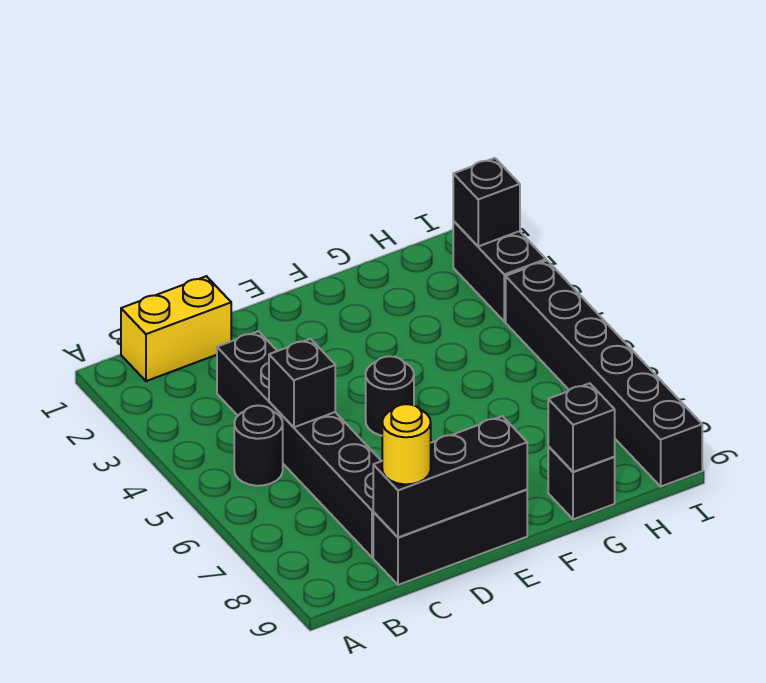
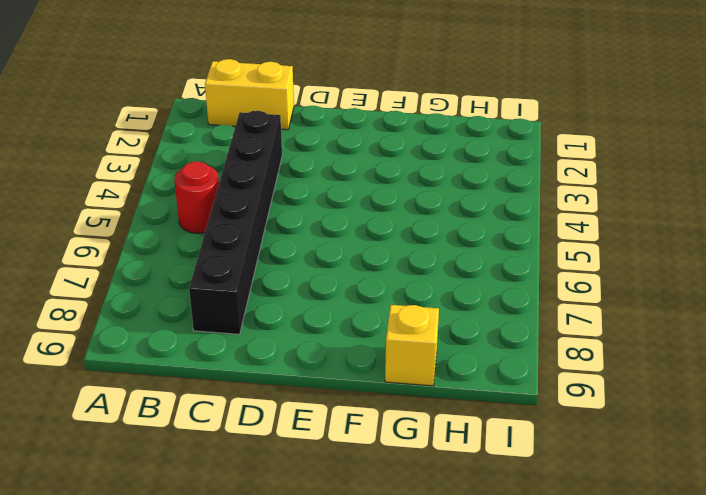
red round brick B5 level 1 -> black round brick B5 level 1
yellow brick G9 level 1 -> black brick G9 level 1
none -> black brick C9:E9 level 1
none -> black round brick E5 level 1
none -> black brick I2:I3 level 1

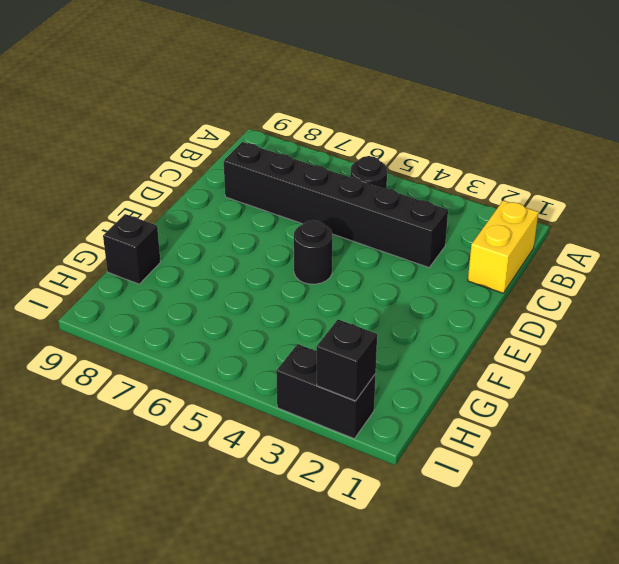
none -> black brick C9:E9 level 1
none -> black brick I4:I9 level 1
none -> black brick C5 level 2

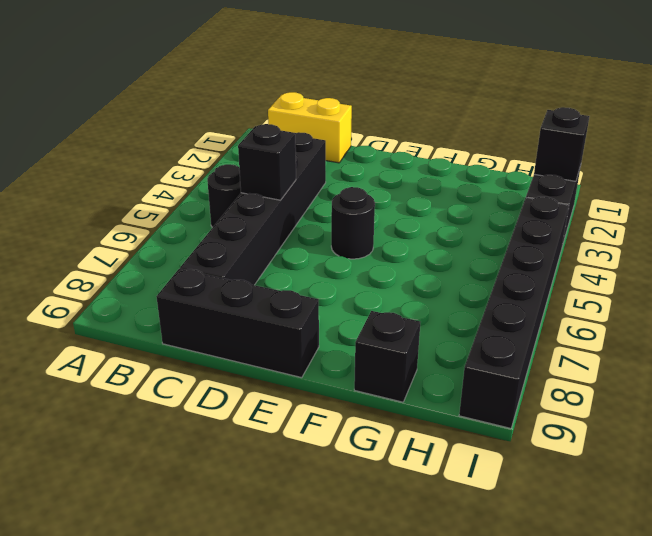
none -> black brick C9:E9 level 2
none -> black brick G9 level 2
none -> yellow round brick C9 level 3

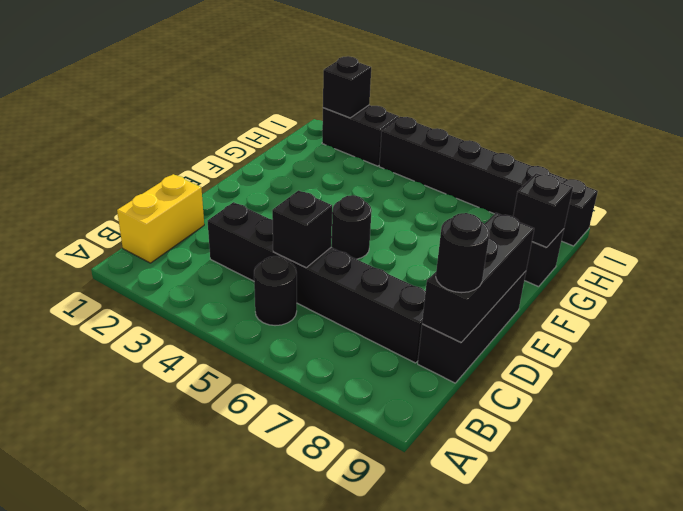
black round brick C9 level 3 -> yellow round brick C9 level 3

